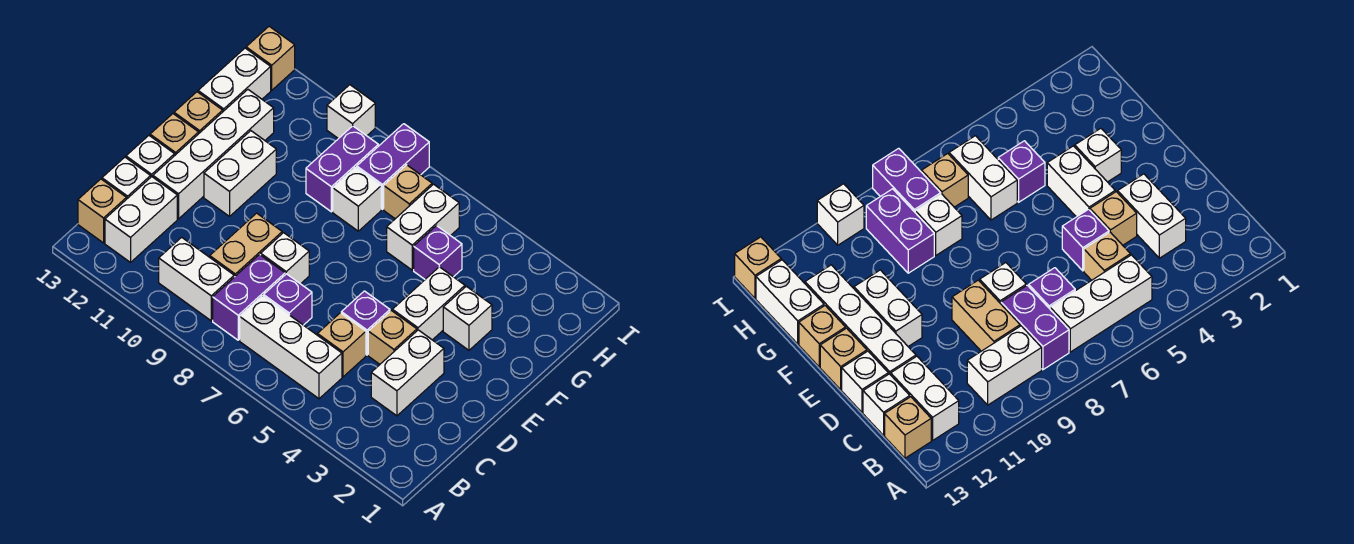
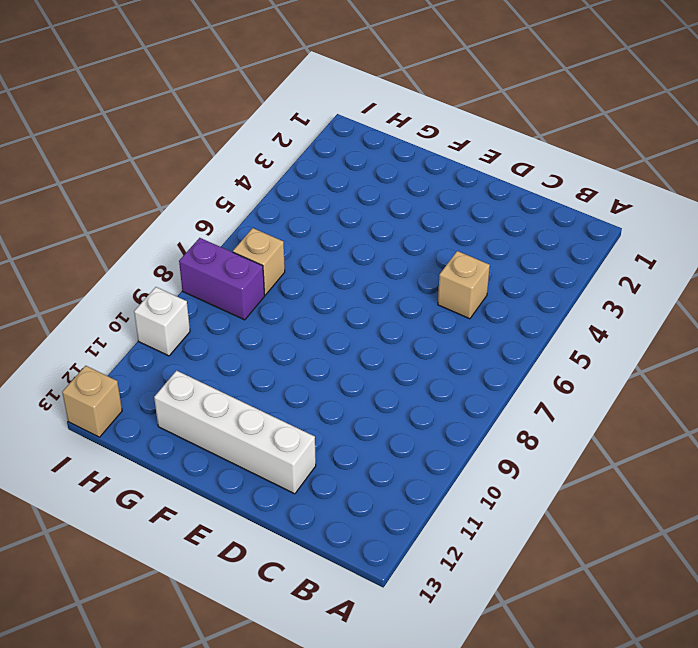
none -> white brick B5:B7 level 1
none -> purple brick B8:C8 level 1
none -> white brick B9:B10 level 1

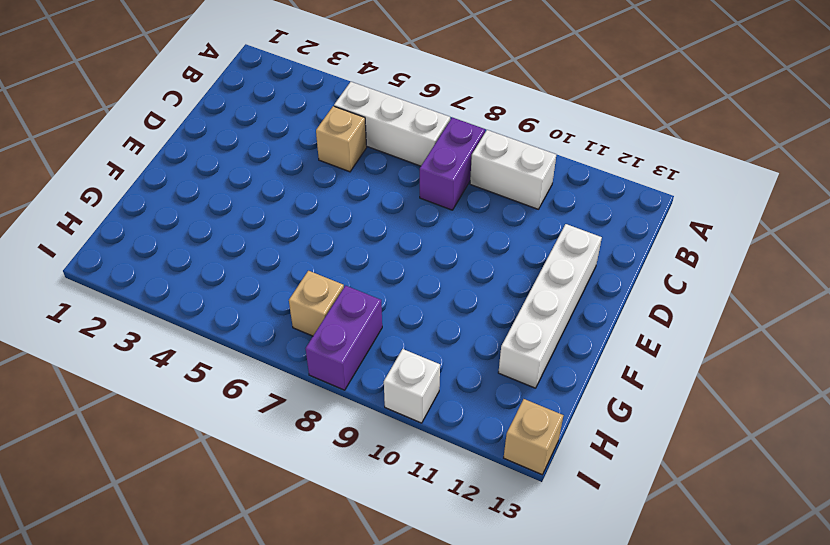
none -> white brick B12:C12 level 1
none -> tan brick B13 level 1
none -> white brick C3:D3 level 1

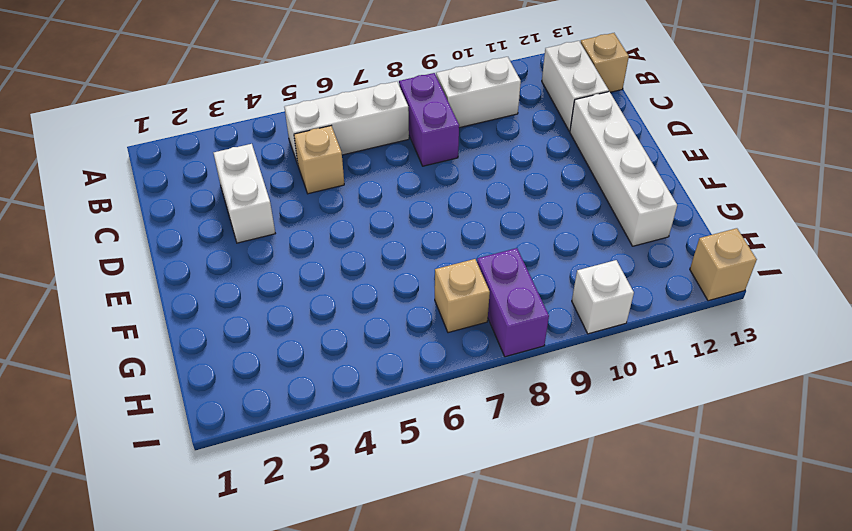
none -> purple brick C7 level 1
none -> tan brick C9:D9 level 1
none -> white brick C13 level 1

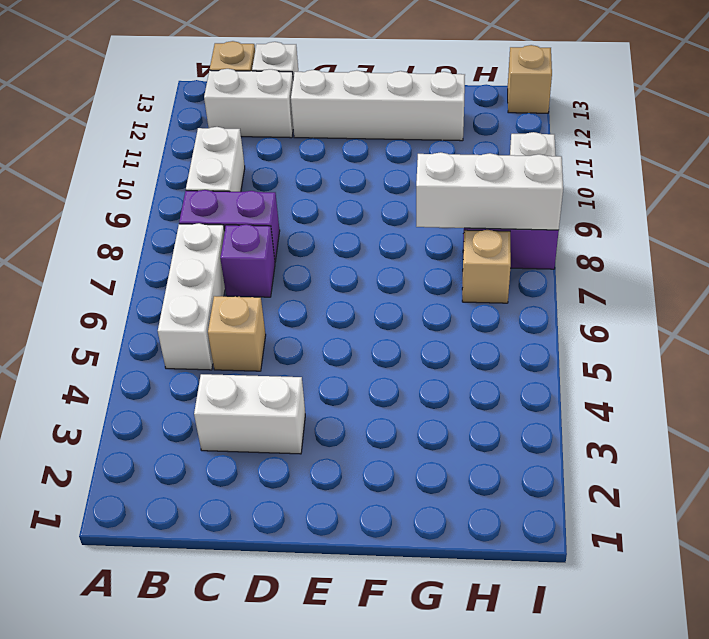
white brick G8:I8 level 2 -> none
none -> tan brick C9:D9 level 1
none -> tan brick D4 level 1
none -> purple brick D5 level 1

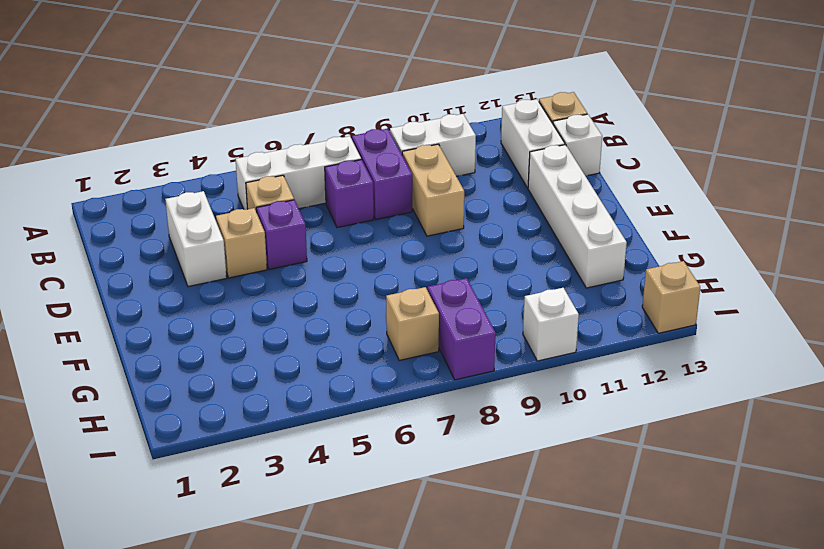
none -> white brick D8 level 1
none -> white brick D13 level 1
none -> white brick E4:F4 level 1

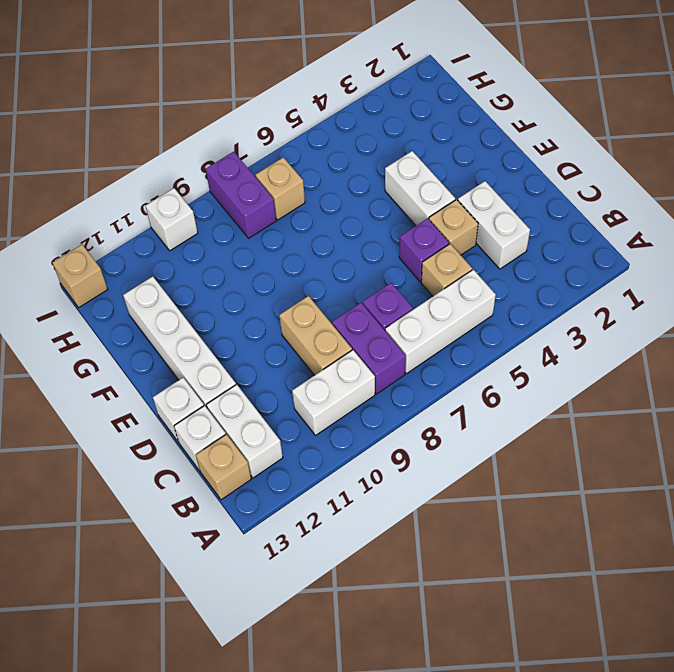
none -> white brick D8 level 1
none -> white brick E11:F11 level 1
none -> tan brick E13 level 1

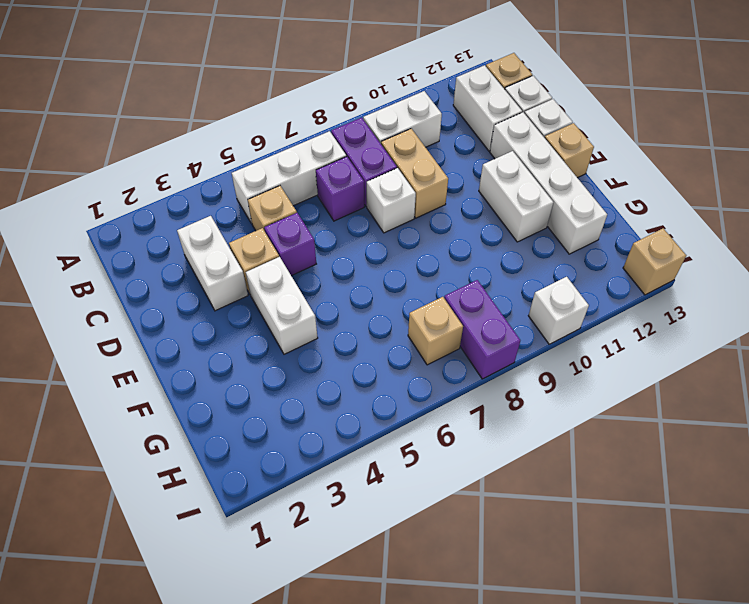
none -> white brick F3 level 1
none -> tan brick F13 level 1
none -> purple brick G5 level 1

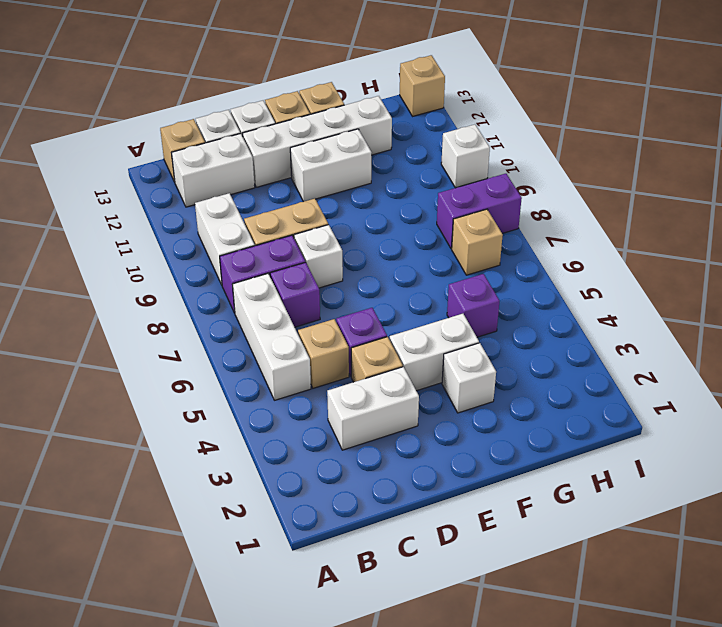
none -> white brick G6:H6 level 1
none -> white brick G8 level 1
none -> purple brick G9:H9 level 1

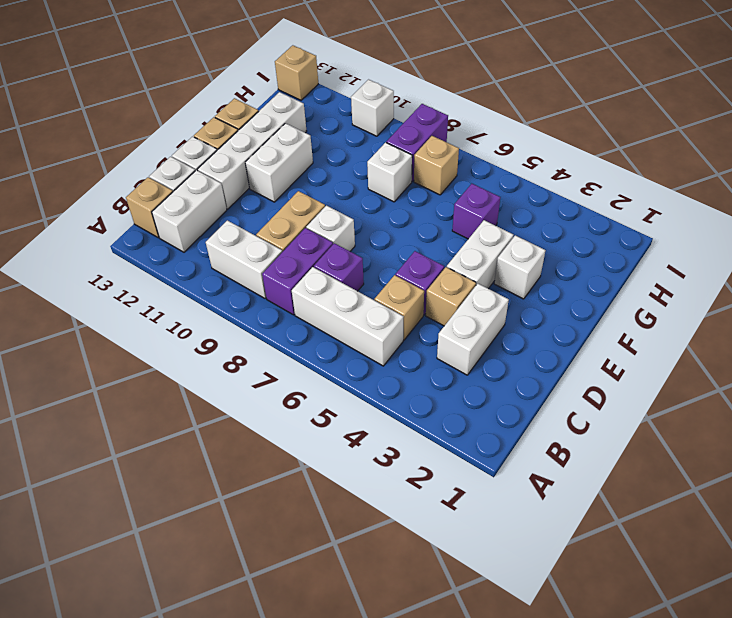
none -> white brick G6:H6 level 1
none -> purple brick G9:H9 level 1
none -> white brick G13:H13 level 1

